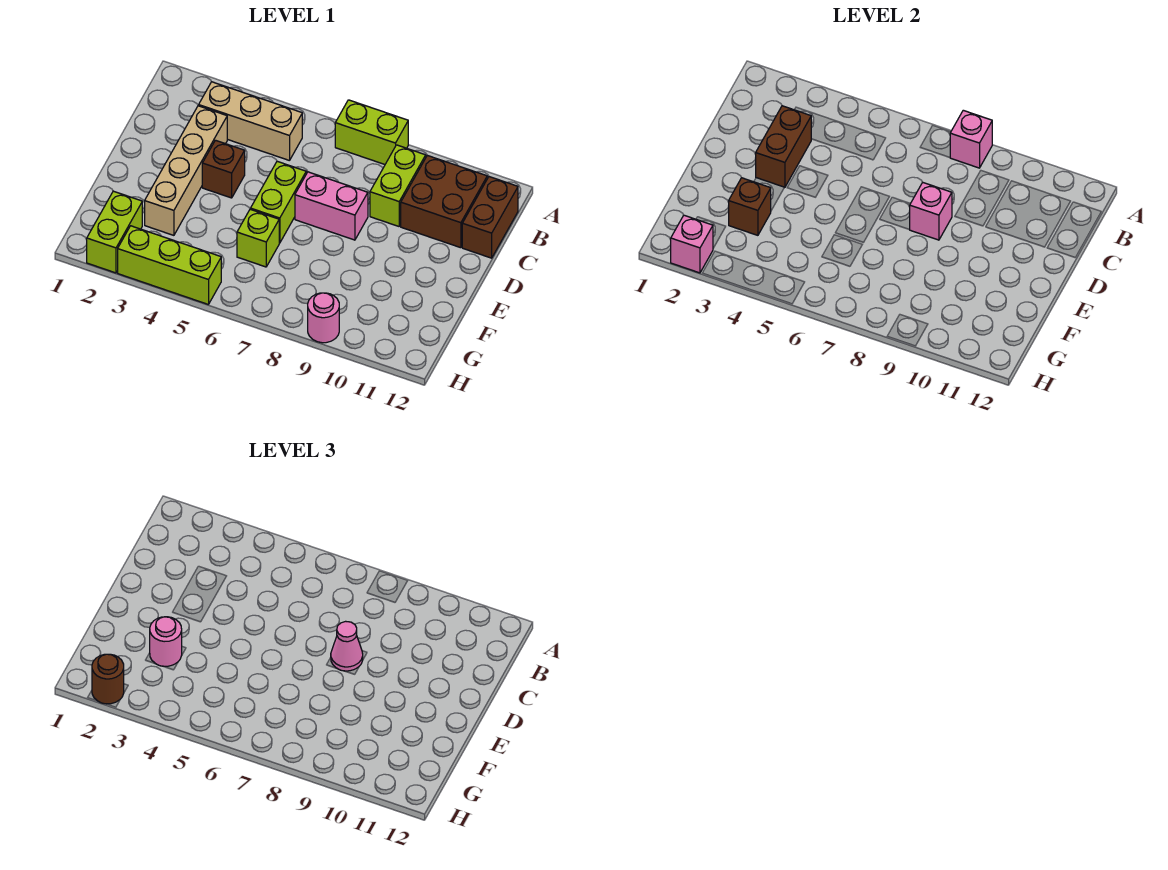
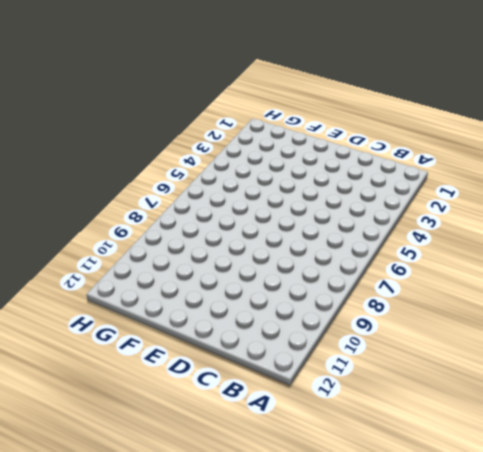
none -> lime brick A7:A8 level 1
none -> tan brick B3:B5 level 1
none -> lime brick B9:C9 level 1

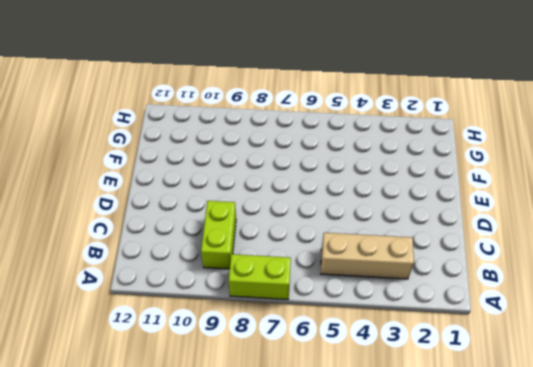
none -> brown brick B10:C11 level 1
none -> brown brick B12:C12 level 1
none -> tan brick C3:F3 level 1

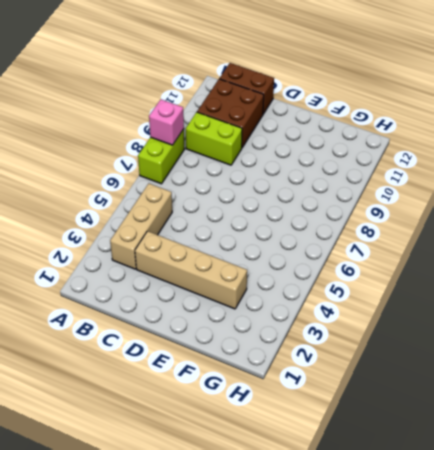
none -> brown brick D4 level 1
none -> lime brick D6:E6 level 1
none -> pink brick D7:D8 level 1

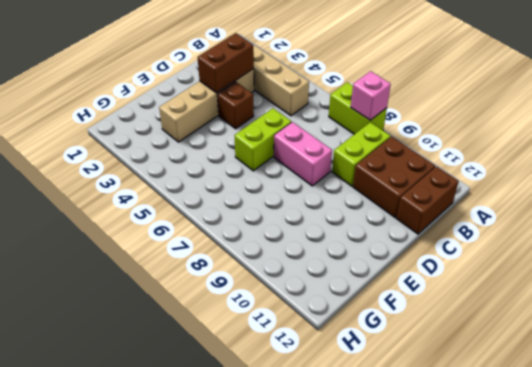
none -> lime brick F6 level 1
none -> lime brick G2:H2 level 1
none -> lime brick H3:H5 level 1

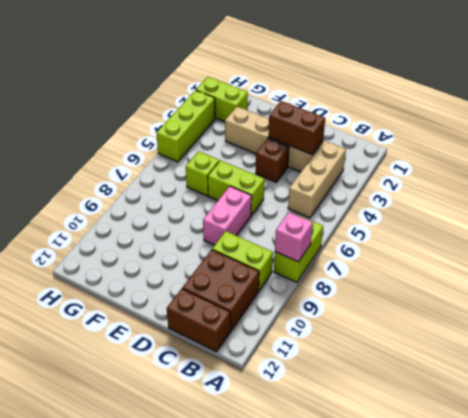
none -> pink round brick H9 level 1
none -> pink brick D8 level 2
none -> brown brick F3 level 2

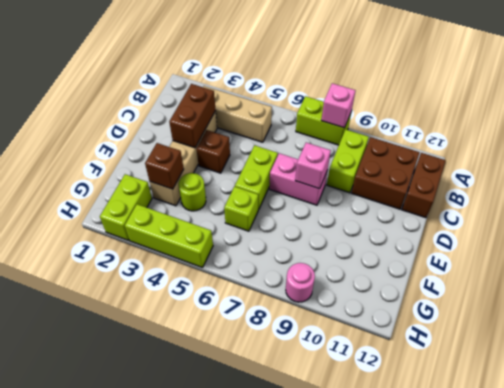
lime round brick F4 level 1 -> none
none -> pink brick H2 level 2
none -> pink cone D8 level 3
none -> pink round brick F3 level 3

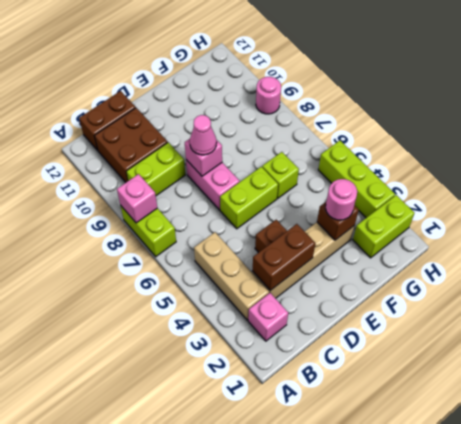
pink brick B2 level 1 -> pink brick H2 level 2
none -> brown round brick H2 level 3

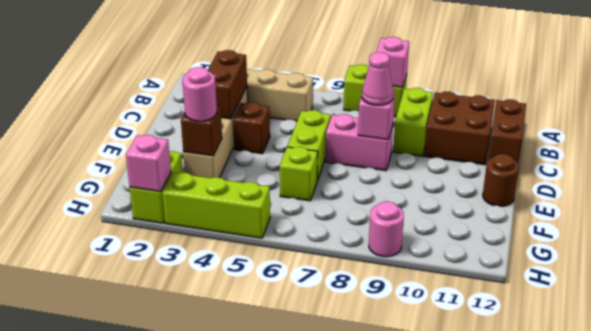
brown round brick E12 level 1 -> brown round brick H2 level 3

